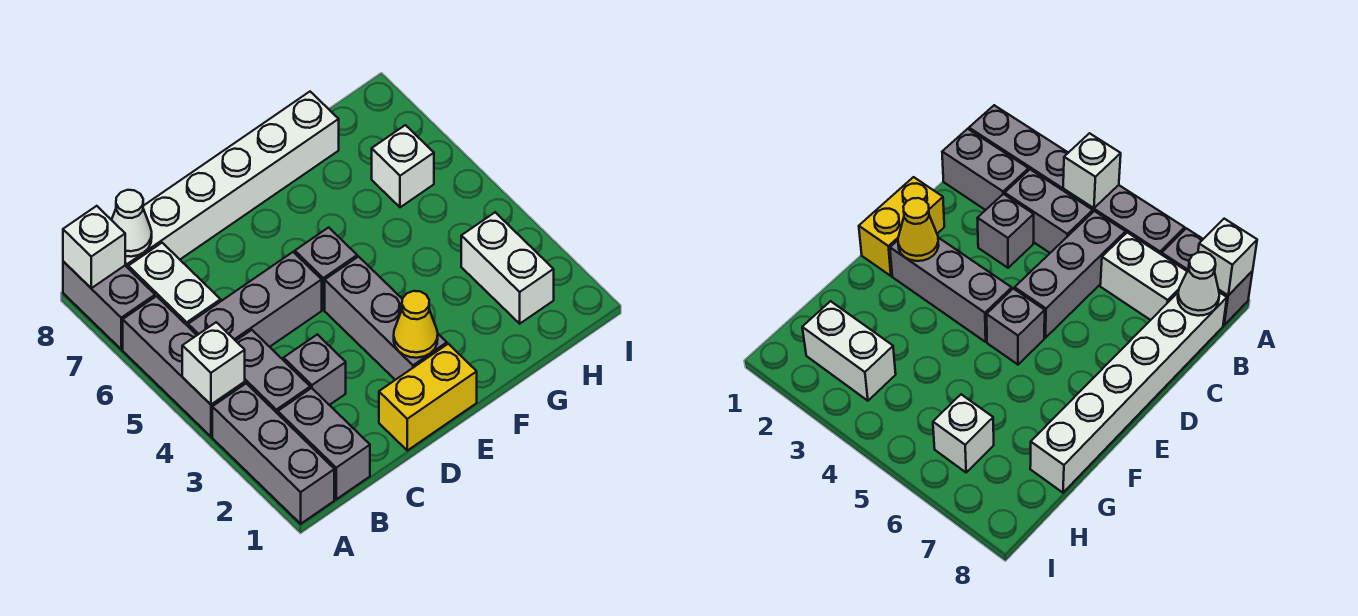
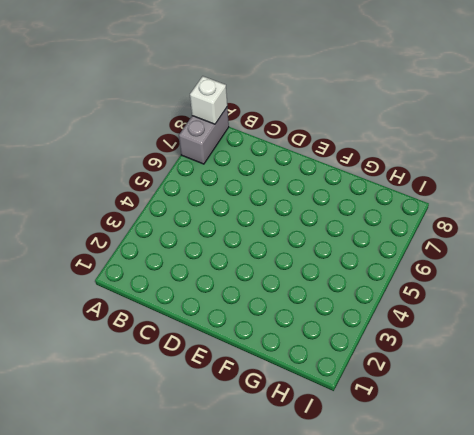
none -> grey brick A1:A3 level 1
none -> grey brick A4:A6 level 1
none -> grey brick B1:B2 level 1

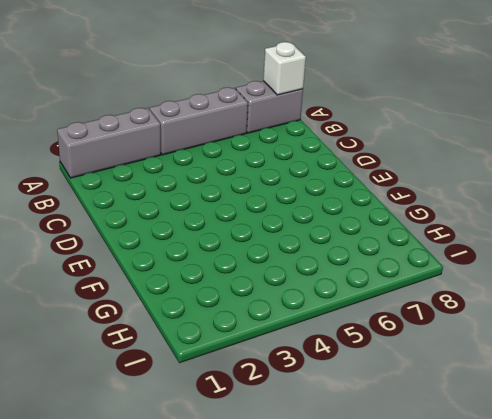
none -> grey brick B1:B2 level 1
none -> grey brick B3:B4 level 1
none -> grey brick B5:D5 level 1

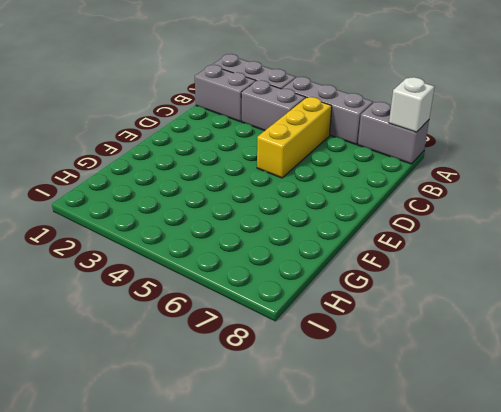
yellow brick B5:D5 level 1 -> grey brick B5:D5 level 1
none -> white brick B6:B7 level 1
none -> white brick B8:G8 level 1
none -> grey brick C3 level 1

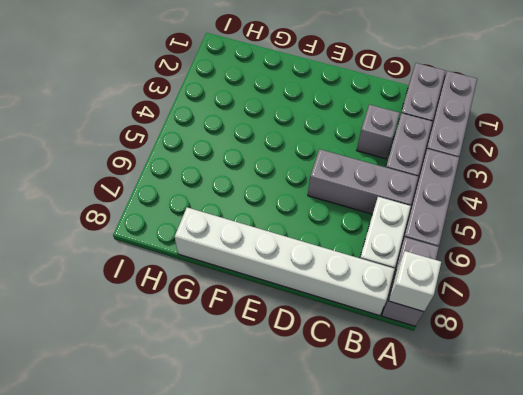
none -> yellow brick D1:E1 level 1
none -> grey brick E2:E4 level 1
none -> grey brick E5 level 1

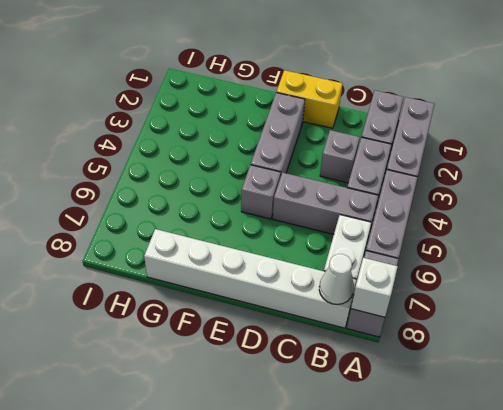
none -> white brick H2:H3 level 1
none -> white brick H6 level 1
none -> white brick A4 level 2

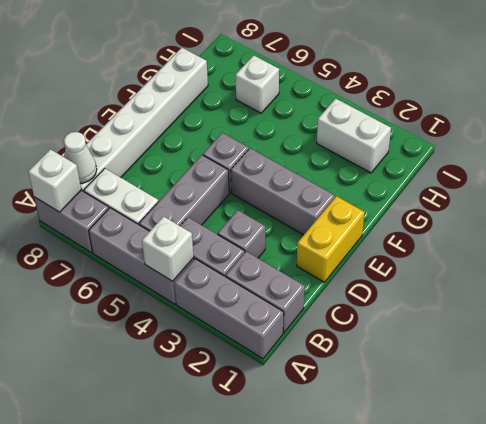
none -> yellow cone E2 level 2

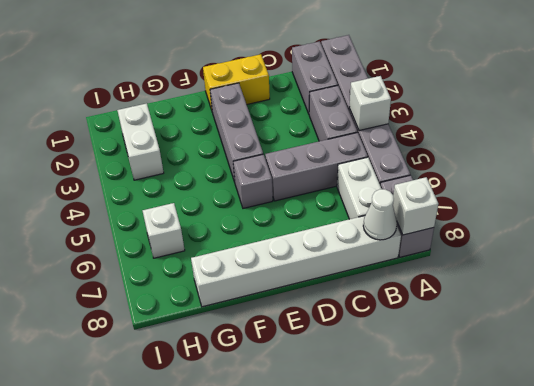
none -> grey brick C3 level 1
none -> yellow cone E2 level 2

